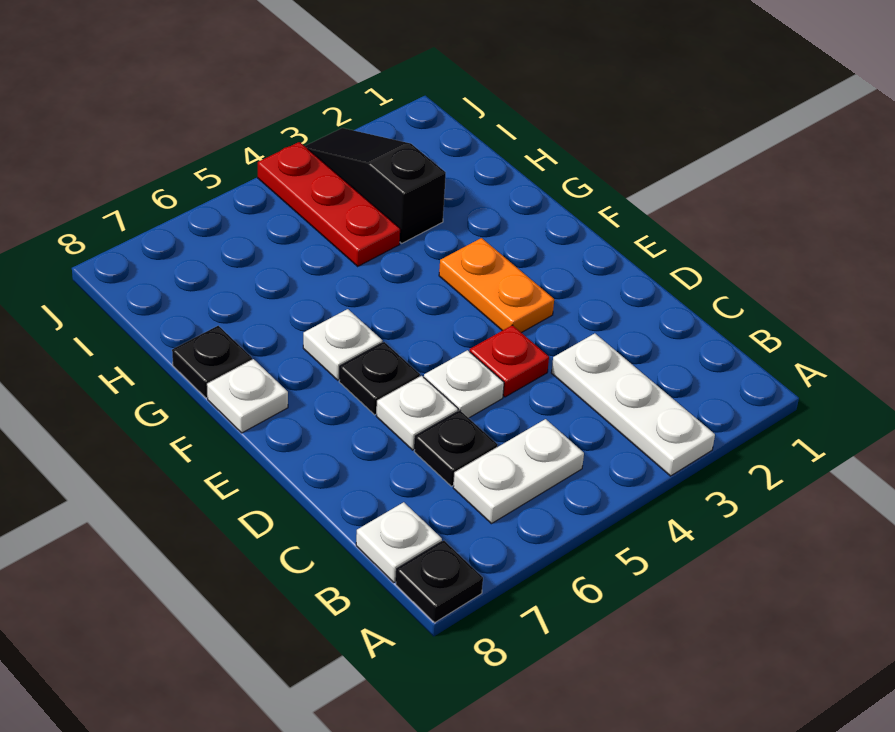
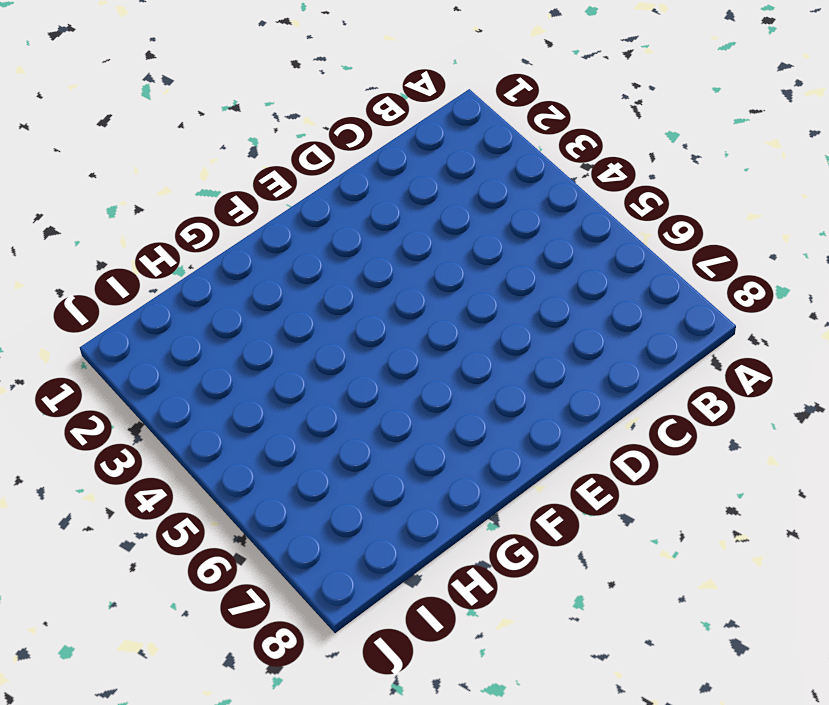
none -> white plate A3:C3 level 1
none -> black plate A8 level 1
none -> white plate B5:B6 level 1

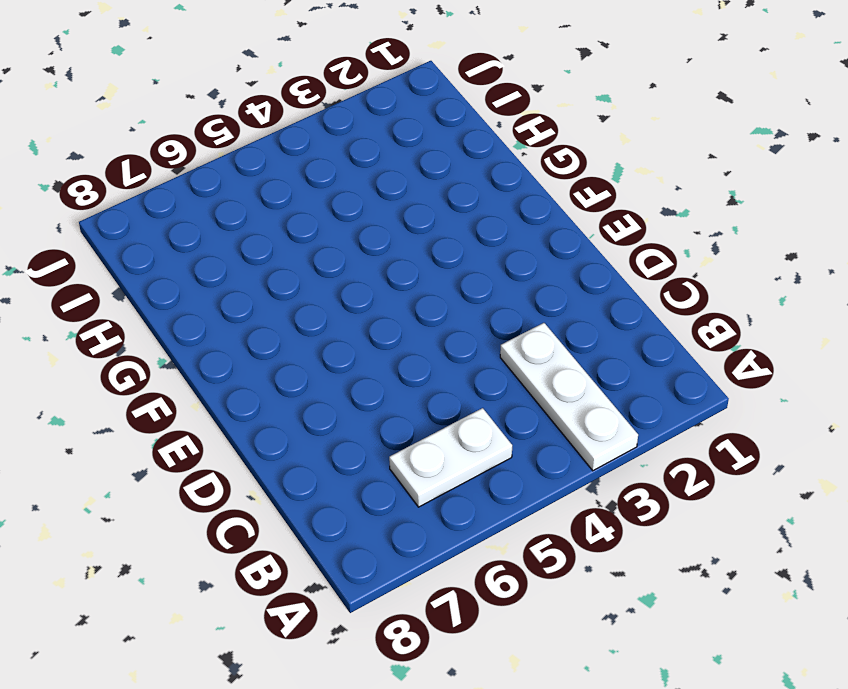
none -> black plate A8 level 1
none -> white plate B8 level 1
none -> black plate C6 level 1

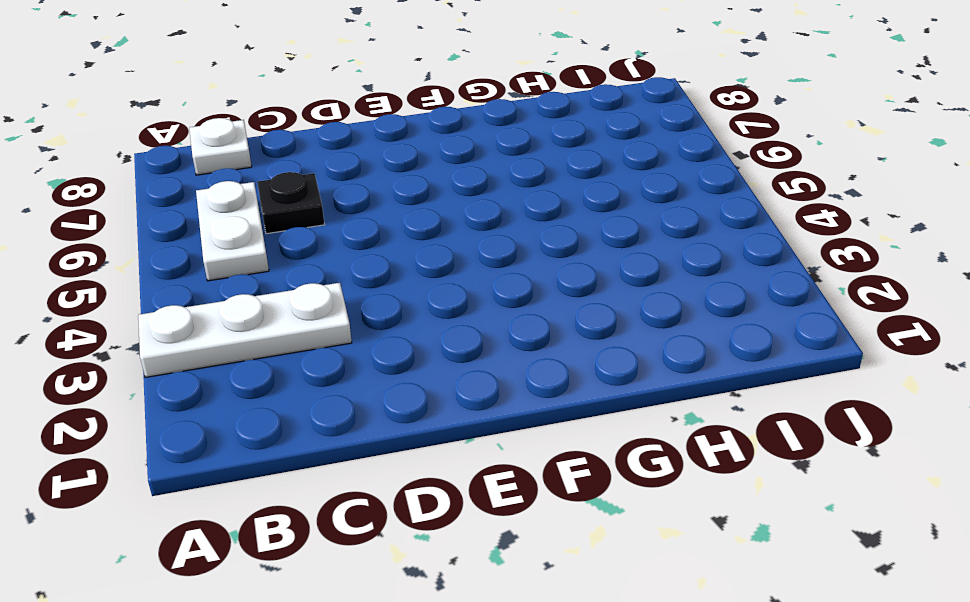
none -> black plate A8 level 1
none -> red plate D4 level 1
none -> white plate D5 level 1

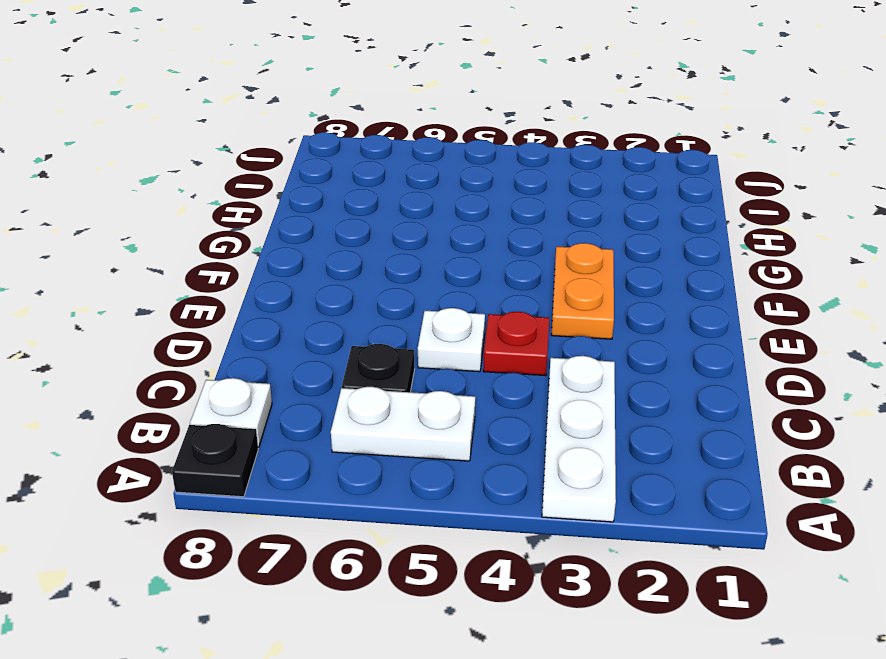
none -> white plate D6 level 1
none -> black plate E6 level 1
none -> white plate F6 level 1

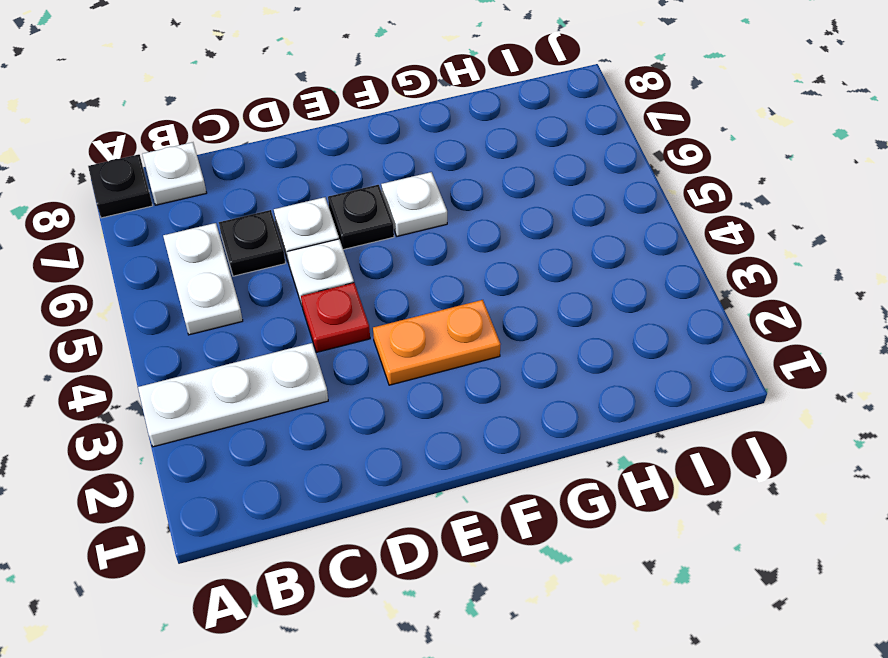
none -> white plate F8 level 1
none -> black plate G8 level 1
none -> black slope H3:J3 level 1 top H

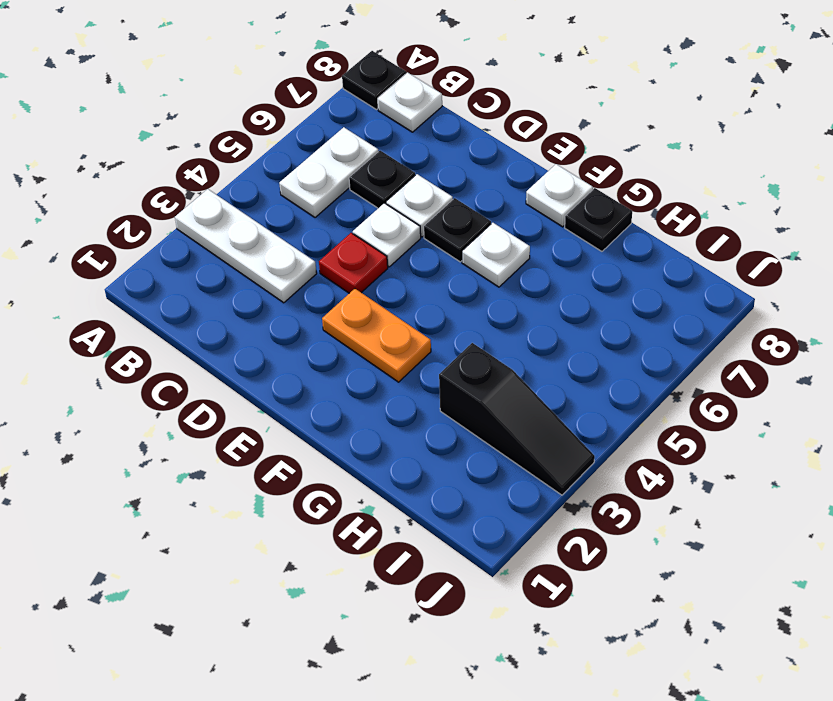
none -> red plate H4:J4 level 1

